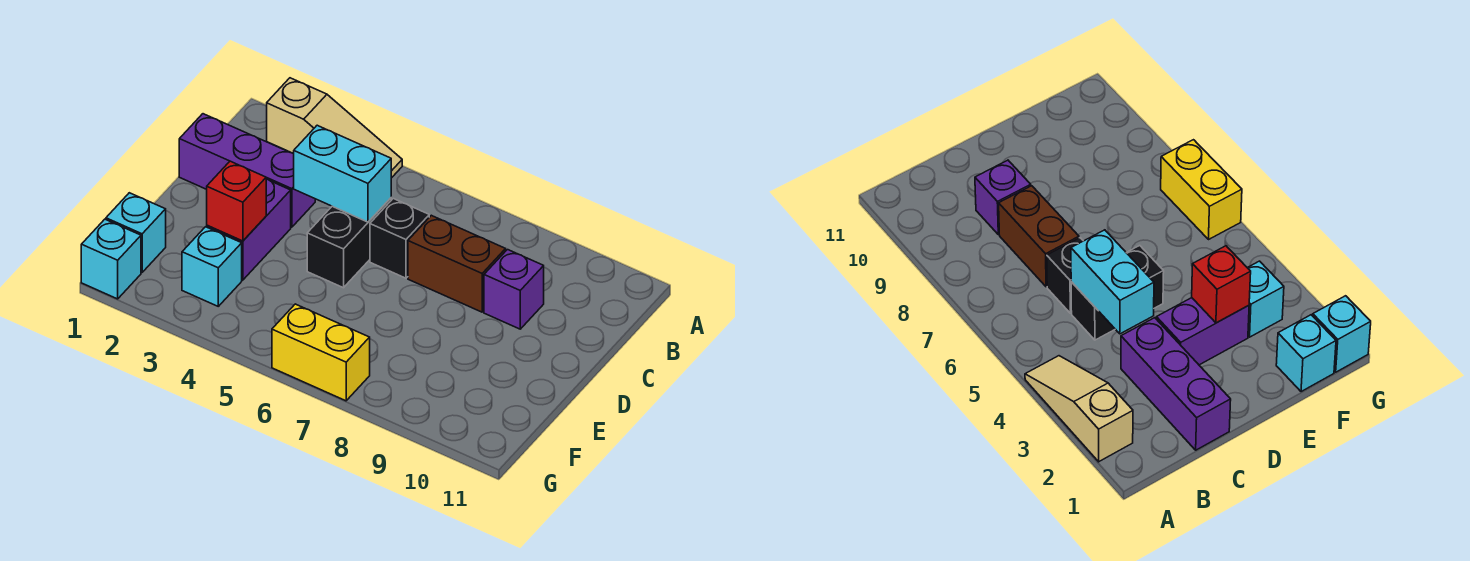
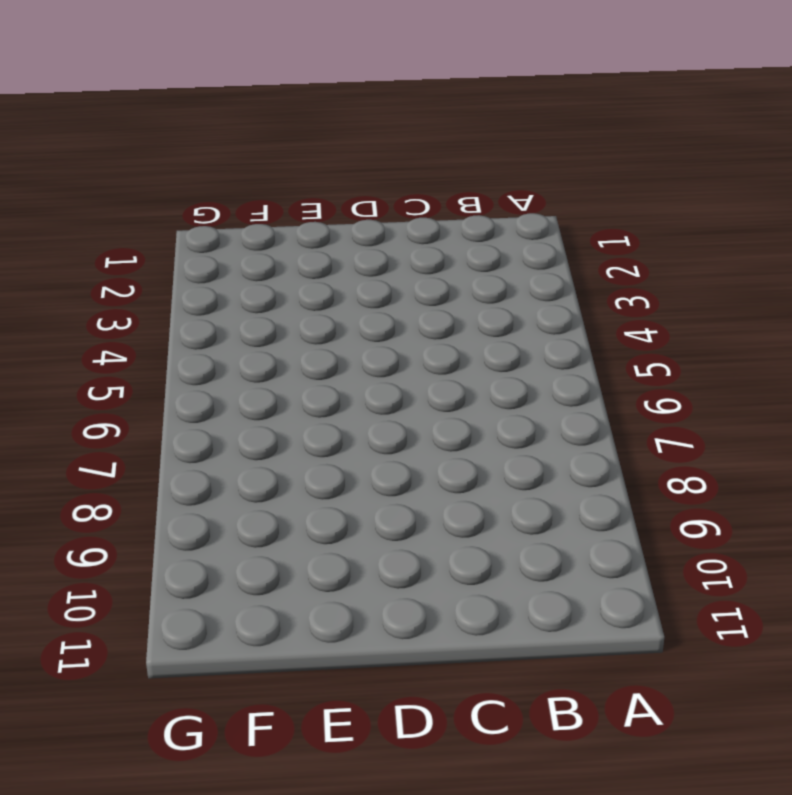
none -> tan slope A2:A4 level 1 top 2
none -> purple brick C1:C3 level 1
none -> black brick C5:D5 level 1

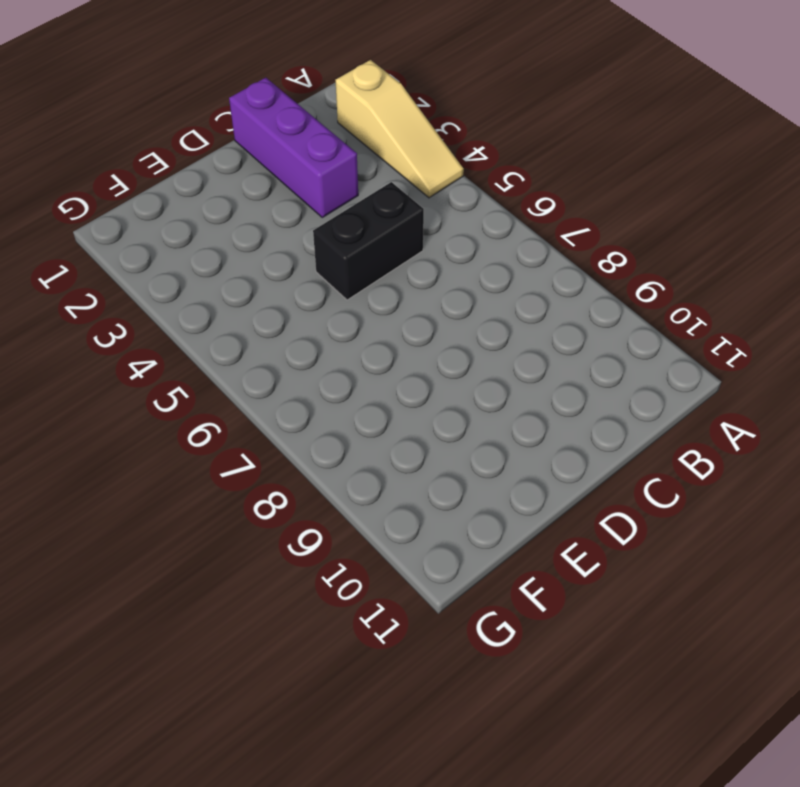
none -> black brick C6 level 1
none -> brown brick C7:C8 level 1
none -> purple brick C9 level 1

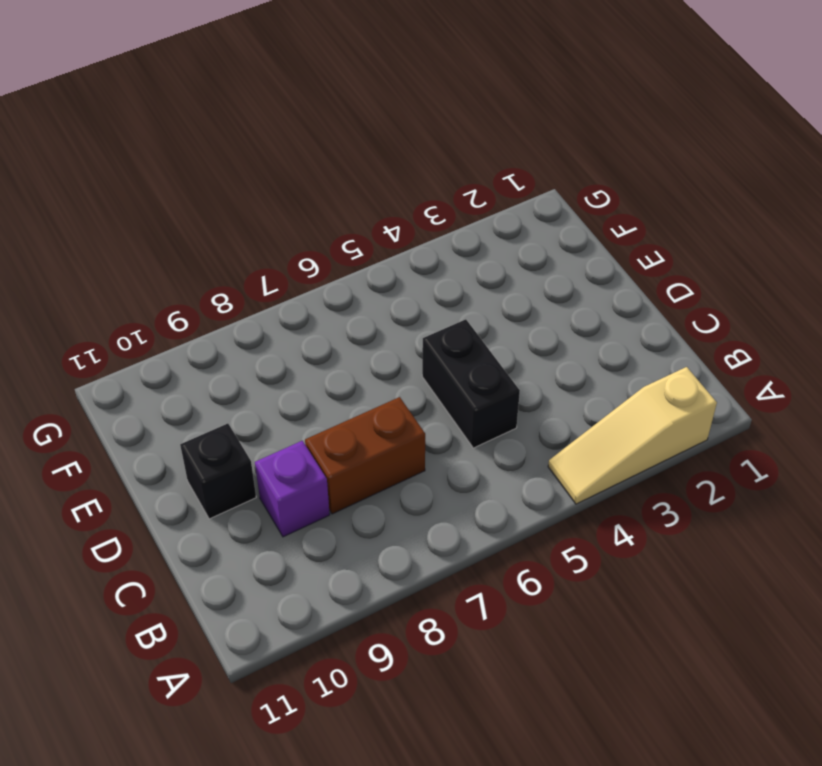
black brick D10 level 1 -> black brick C6 level 1
none -> purple brick C1:C3 level 1
none -> purple brick D3:E3 level 1
none -> cyan brick F1 level 1

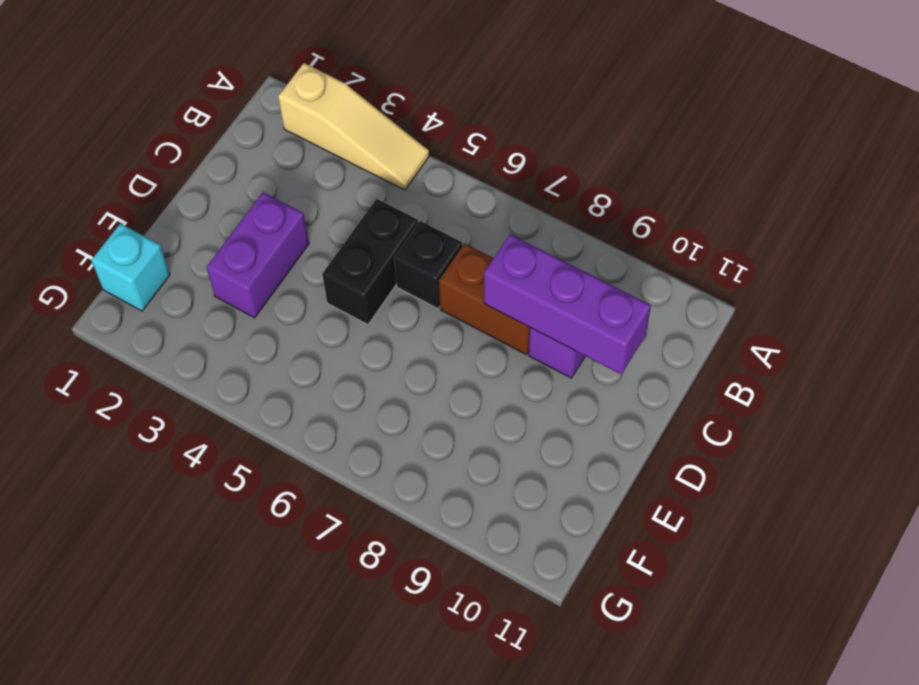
purple brick C8:C10 level 2 -> purple brick C1:C3 level 1
none -> cyan brick F3 level 1
none -> cyan brick G1 level 1
none -> yellow brick G6:G7 level 1

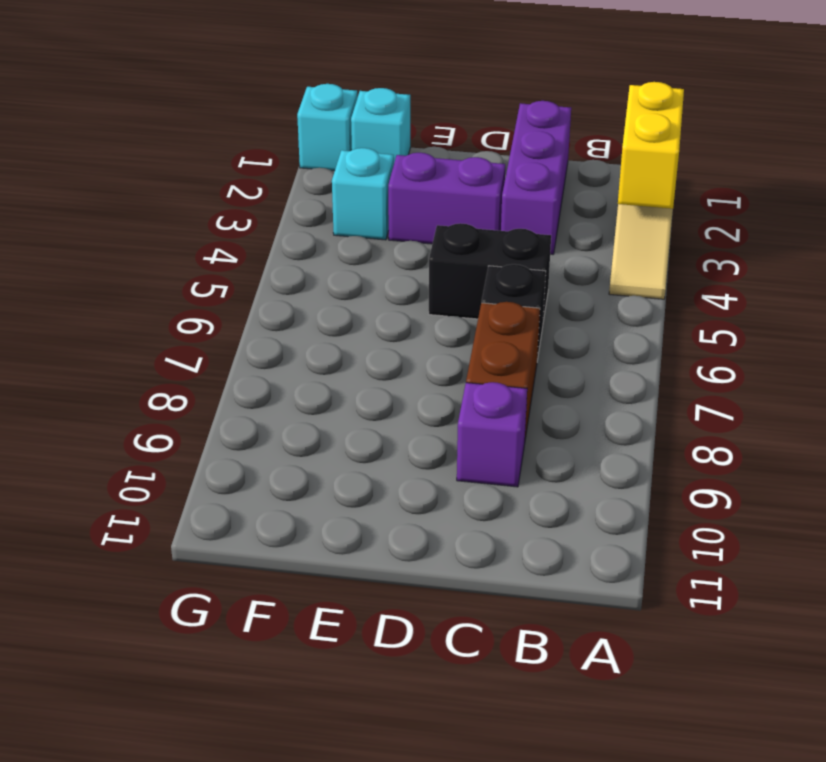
yellow brick A2:A3 level 2 -> yellow brick G6:G7 level 1
none -> cyan brick C4:C5 level 2
none -> red brick E3 level 2

